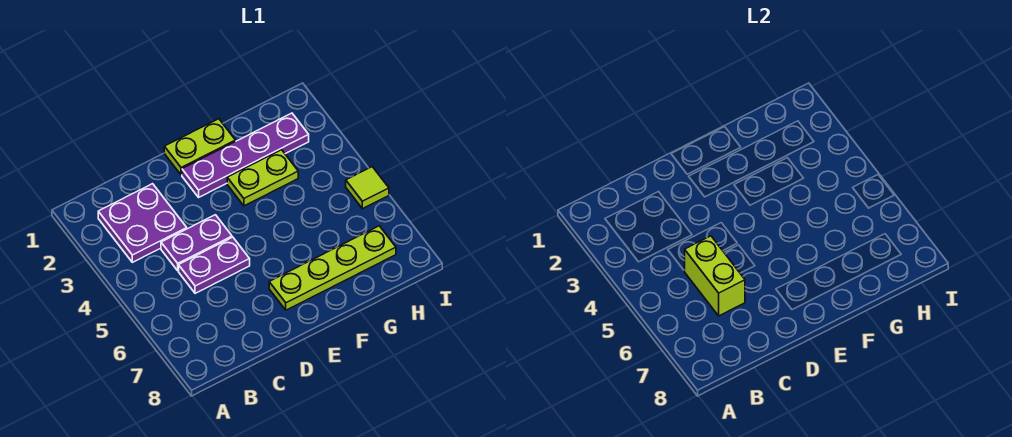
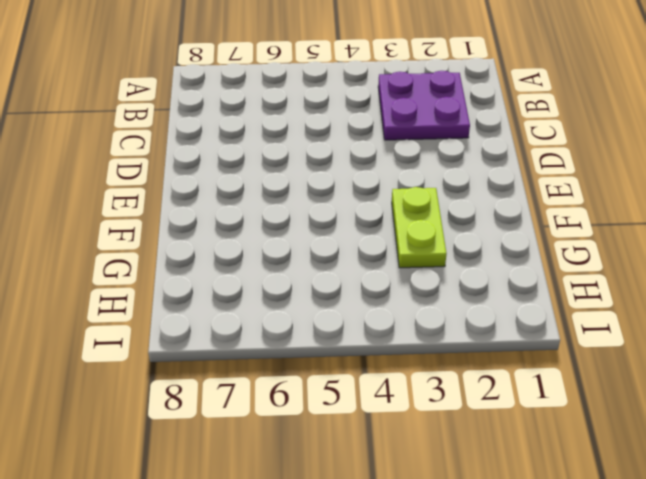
none -> purple plate C4:D4 level 1
none -> purple plate C5:D5 level 1

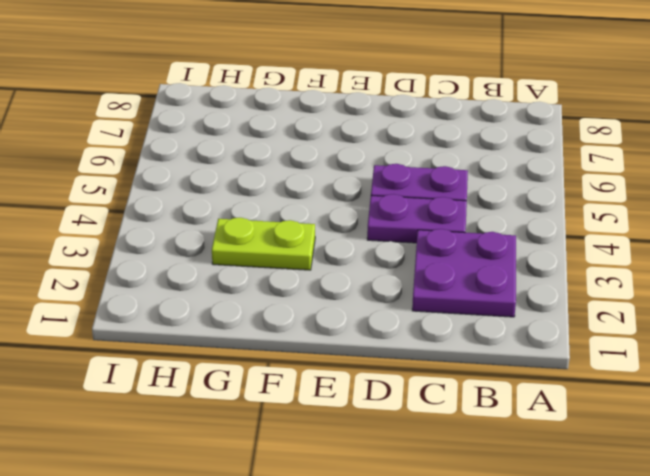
none -> lime plate E1:F1 level 1
none -> purple plate E2:H2 level 1

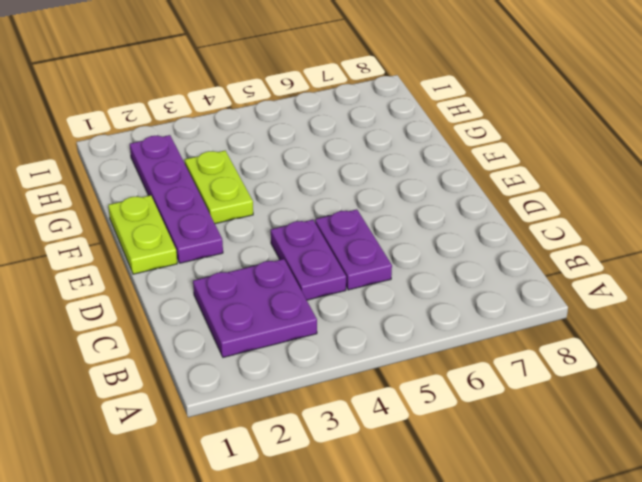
none -> lime plate E7:H7 level 1
none -> lime tile I5 level 1

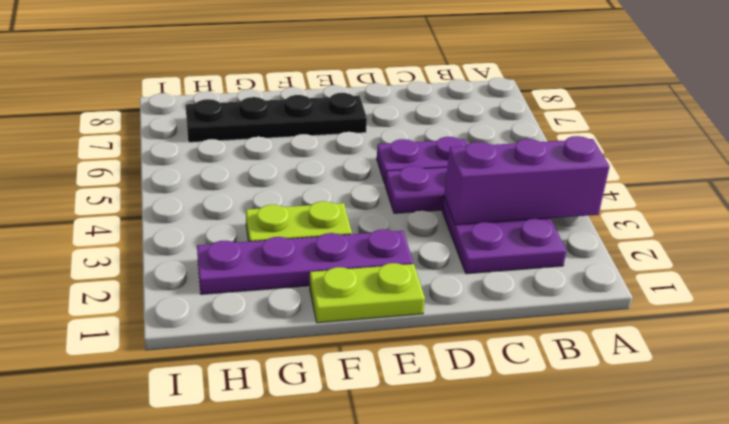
purple brick A3:C3 level 2 -> none
black plate E7:H7 level 1 -> lime plate E7:H7 level 1
none -> lime tile I5 level 1
none -> lime brick C5:C6 level 2

